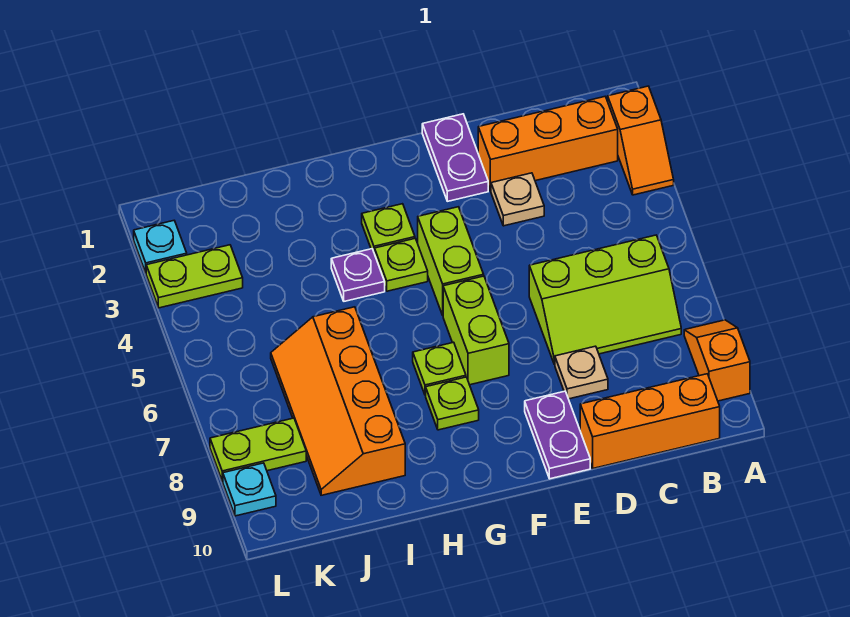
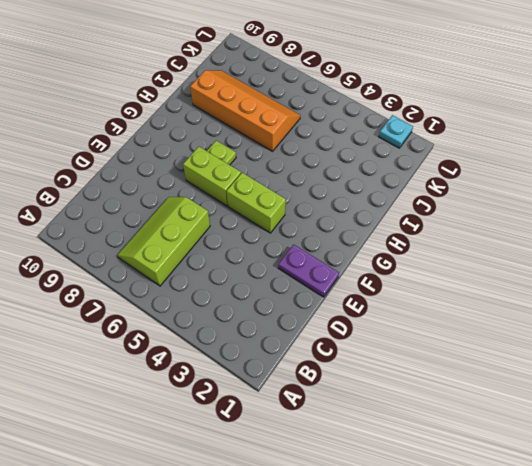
none -> orange slope A2:A3 level 1 top 2
none -> orange slope A8:A9 level 1 top 9
none -> orange brick B2:D2 level 1

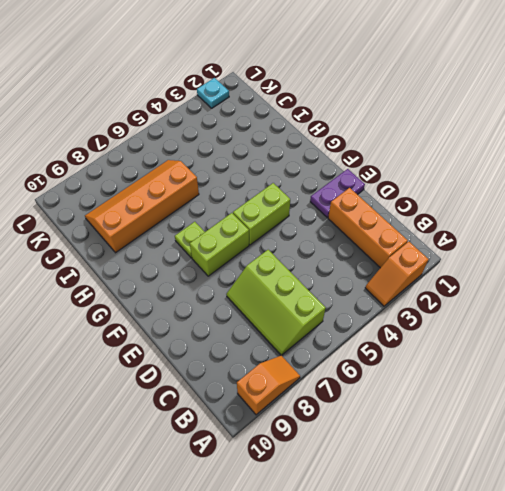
none -> orange brick B10:D10 level 1
none -> tan plate D3 level 1
none -> tan plate D8 level 1

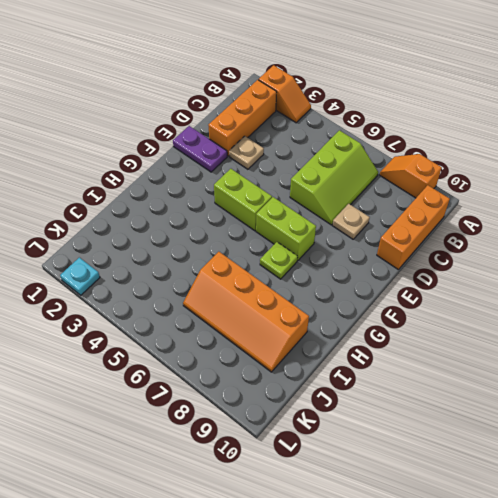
none -> purple plate E9:E10 level 1
none -> lime plate G3 level 1
none -> lime plate G4 level 1

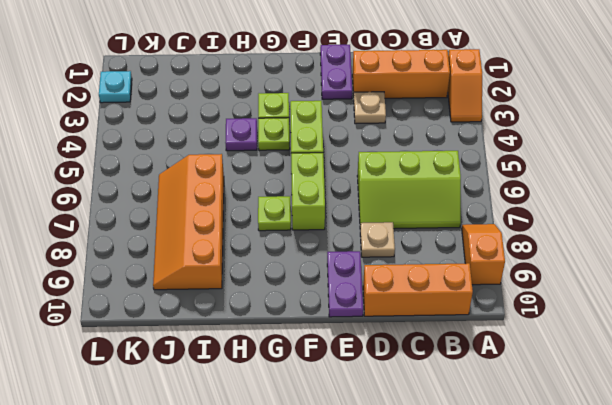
none -> lime plate G8 level 1
none -> lime plate K3:L3 level 1
none -> lime plate K8:L8 level 1

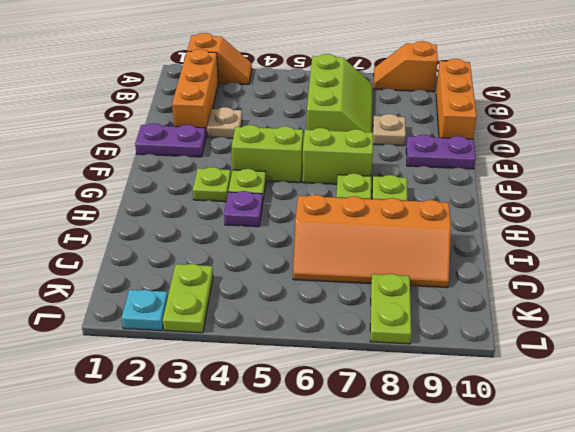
none -> cyan plate L9 level 1

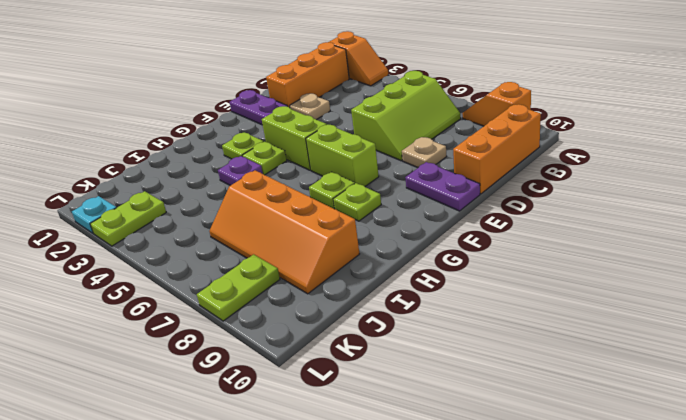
none -> cyan plate L9 level 1

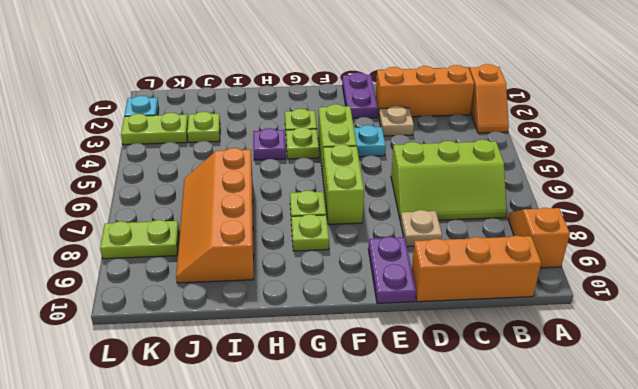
cyan plate E4 level 1 -> cyan plate L9 level 1
lime plate J3 level 1 -> none

